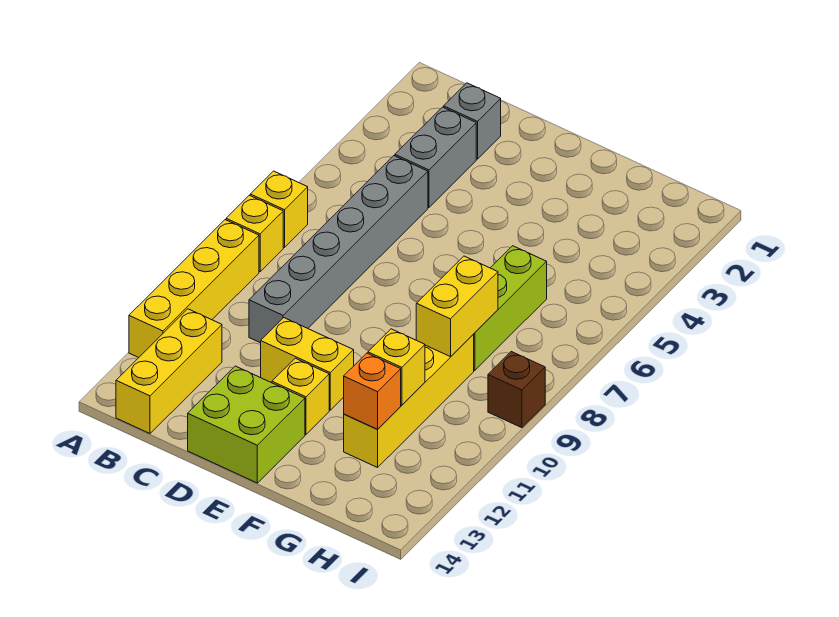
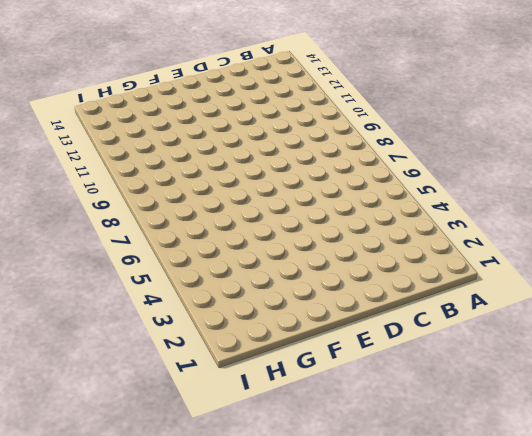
none -> yellow brick A7 level 1
none -> yellow brick A8 level 1
none -> yellow brick A9:A12 level 1

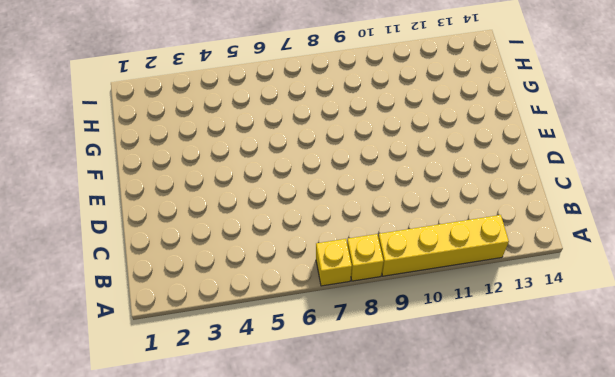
none -> yellow brick B12:B14 level 1
none -> grey brick C2 level 1
none -> grey brick C3:C4 level 1

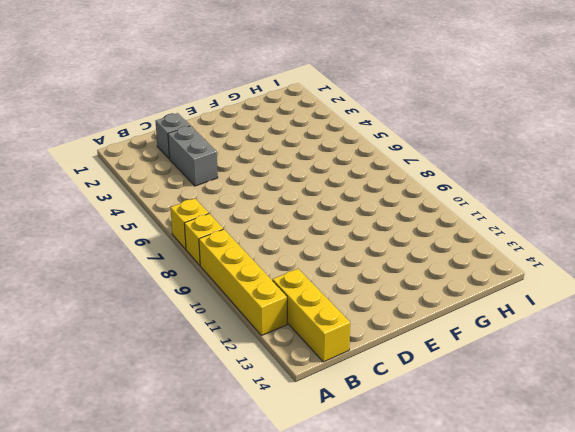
none -> grey brick C5:C10 level 1
none -> yellow brick D11:E11 level 1
none -> lime brick D13:E14 level 1

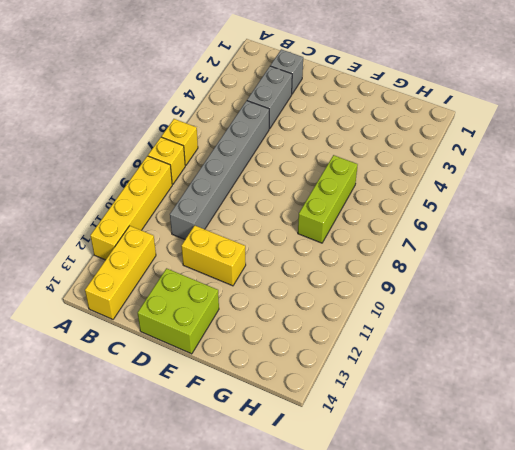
none -> yellow brick E12 level 1
none -> yellow brick G9:G12 level 1
none -> brown brick I9 level 1

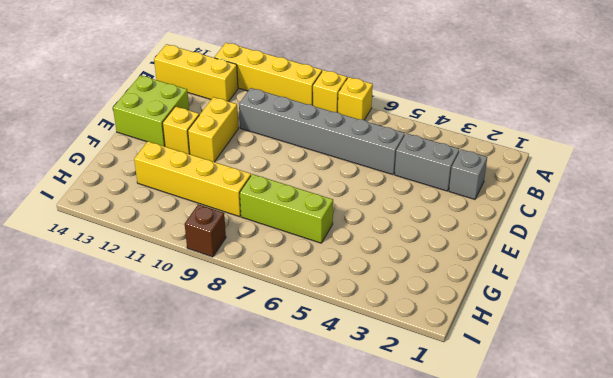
none -> yellow brick G8:G9 level 2
none -> yellow brick G11 level 2
none -> orange brick G12 level 2

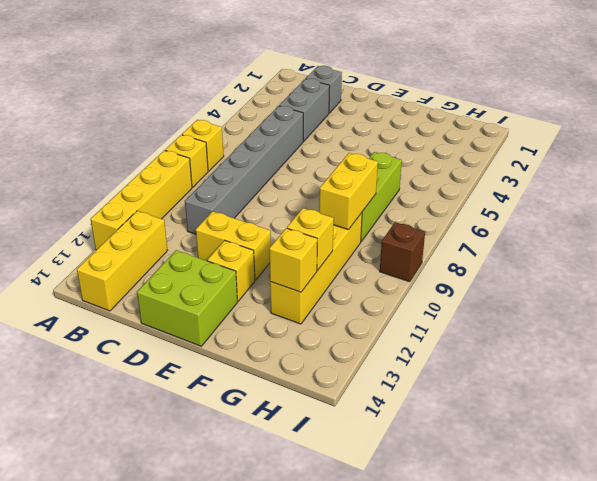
yellow brick G12 level 2 -> orange brick G12 level 2

